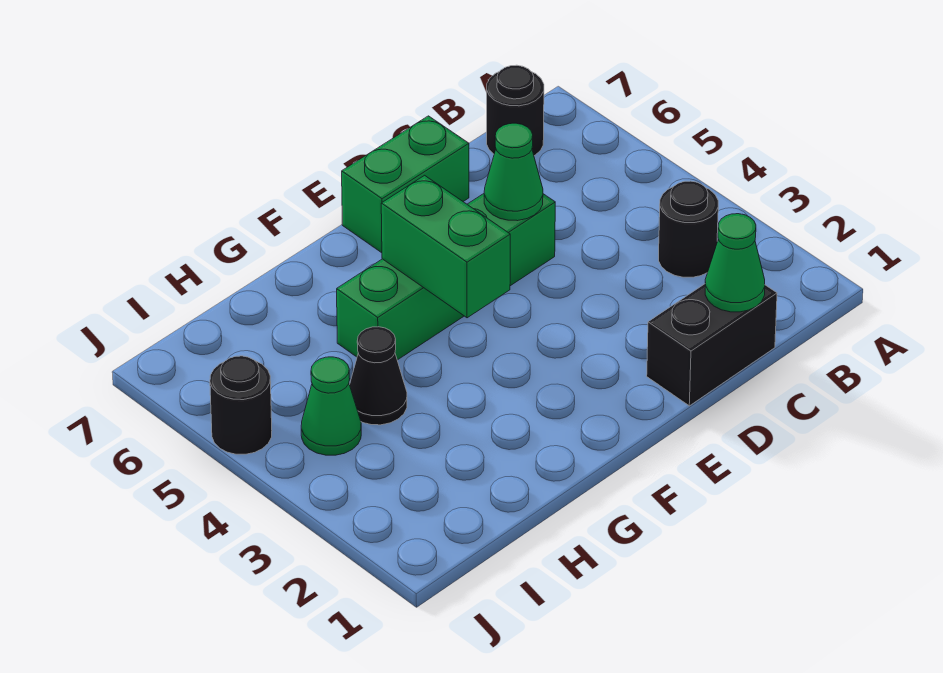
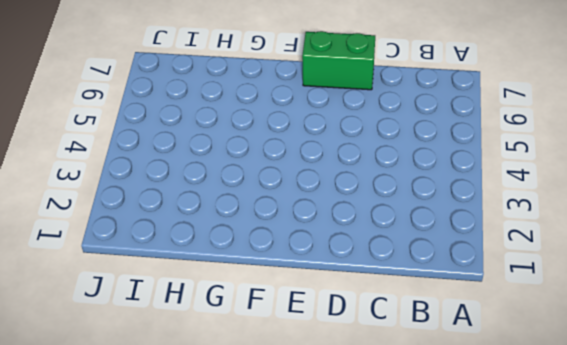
none -> black round brick B3 level 1
none -> black round brick B7 level 1

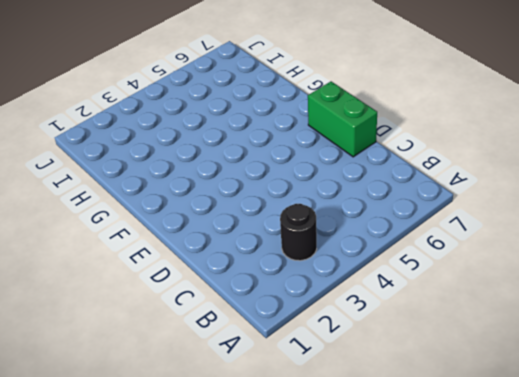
none -> black round brick B7 level 1
none -> black brick C1:D1 level 1

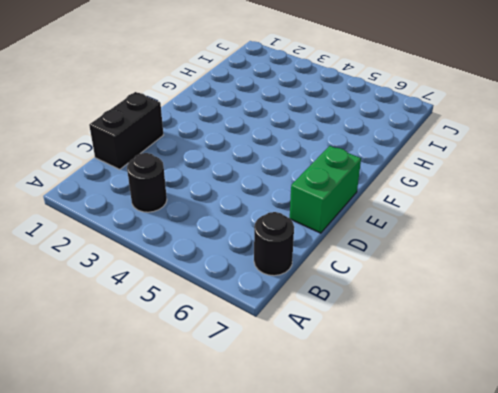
none -> green brick D5:G5 level 1
none -> black cone H4 level 1

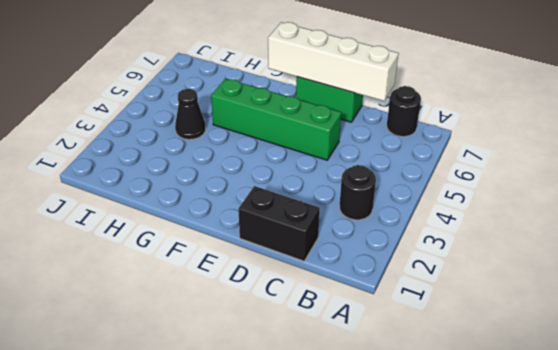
white brick C7:F7 level 2 -> none
none -> green cone I4 level 1
none -> black round brick J5 level 1

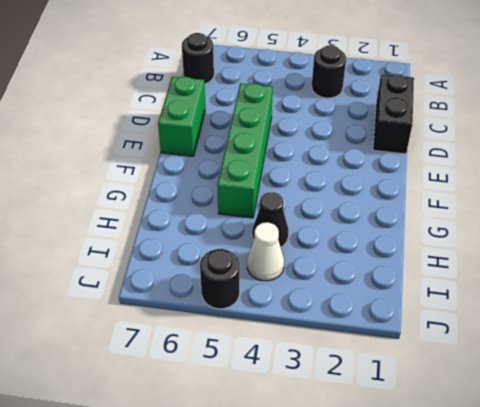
white cone I4 level 1 -> green cone I4 level 1
none -> green cone C1 level 2
none -> green cone D5 level 2

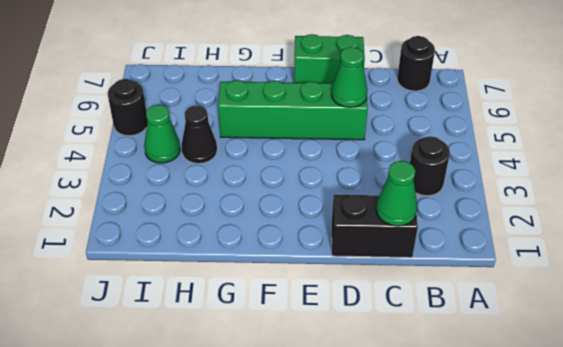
none -> green brick F4:F5 level 2

